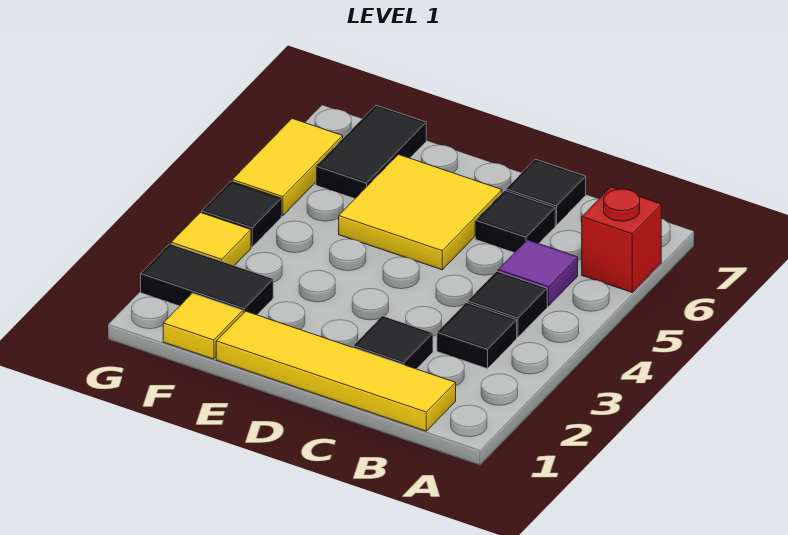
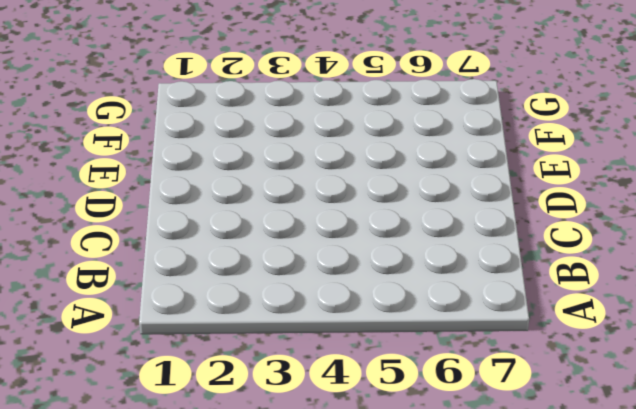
none -> red brick A6 level 1
none -> yellow tile B1:E1 level 1
none -> black tile B3 level 1

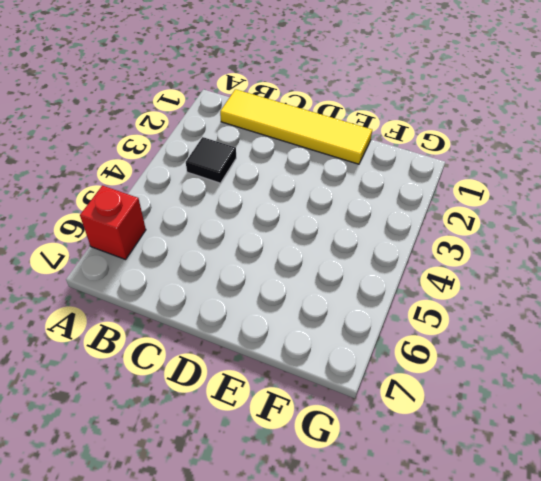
none -> black tile B4 level 1
none -> purple tile B5 level 1
none -> black tile C2 level 1

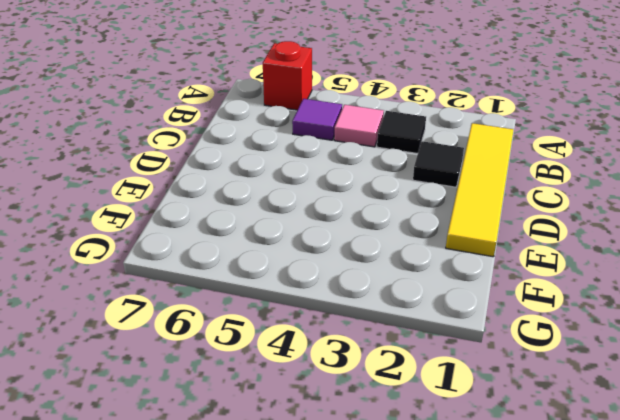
pink tile B4 level 1 -> black tile B4 level 1
none -> black tile C6 level 1
none -> black tile C7 level 1
none -> yellow tile D5:E6 level 1

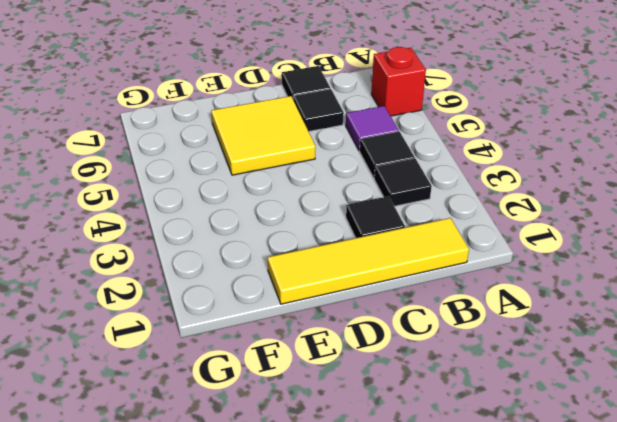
none -> yellow tile F1 level 1
none -> black tile F2:G2 level 1
none -> black tile F6:F7 level 1

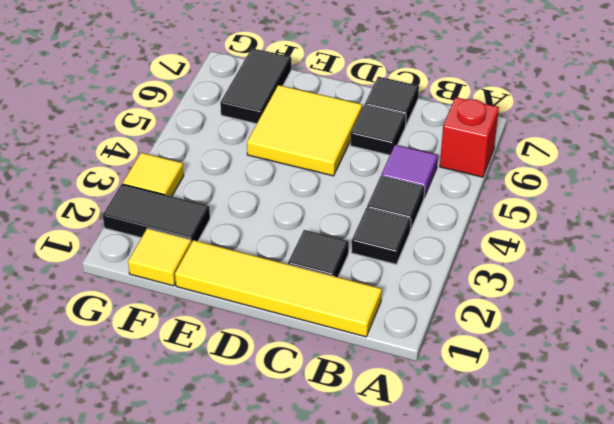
none -> black tile G4 level 1
none -> yellow tile G5:G6 level 1

